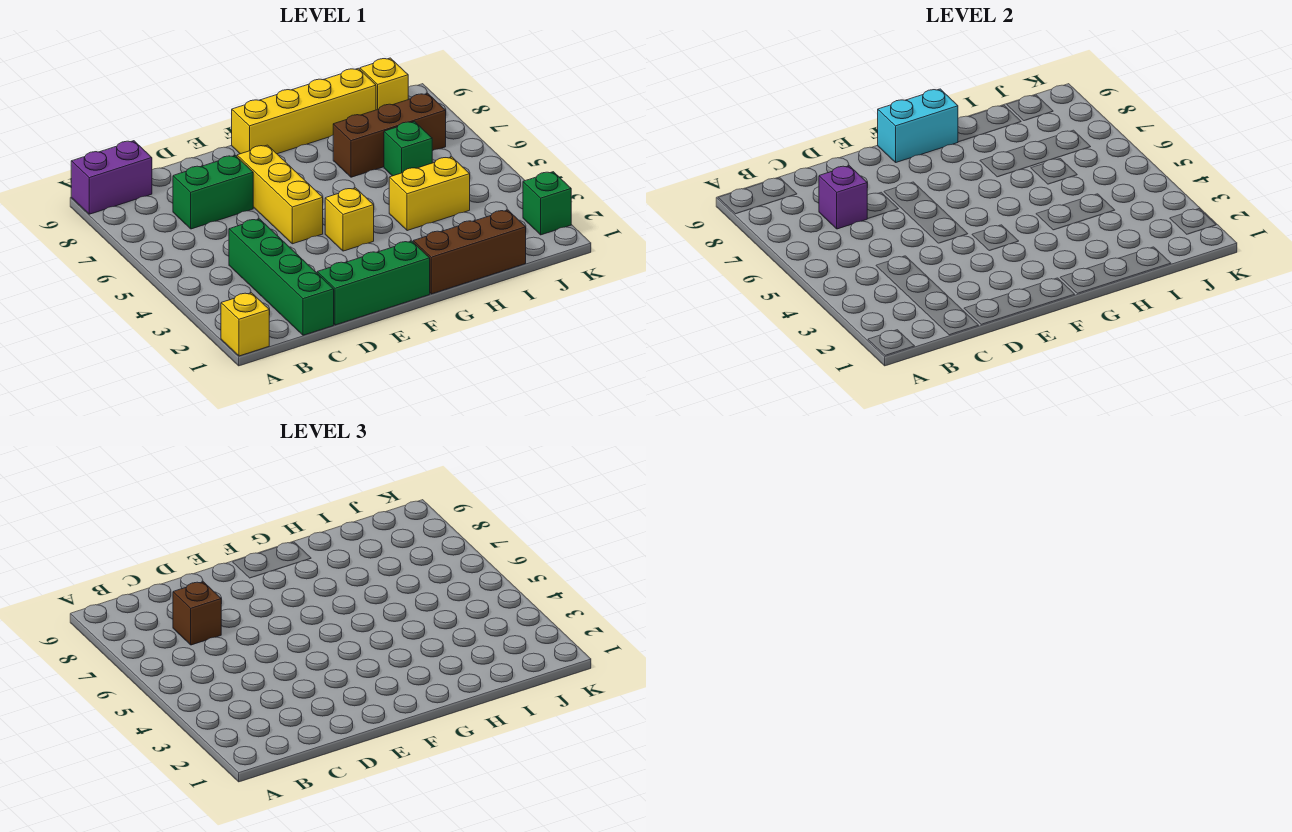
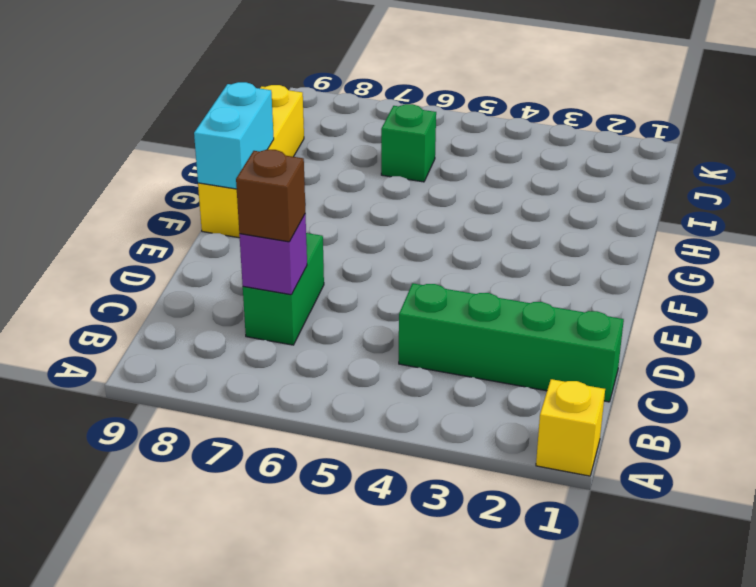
none -> purple brick A9:B9 level 1
none -> green brick D1:F1 level 1
none -> yellow brick E5:E7 level 1

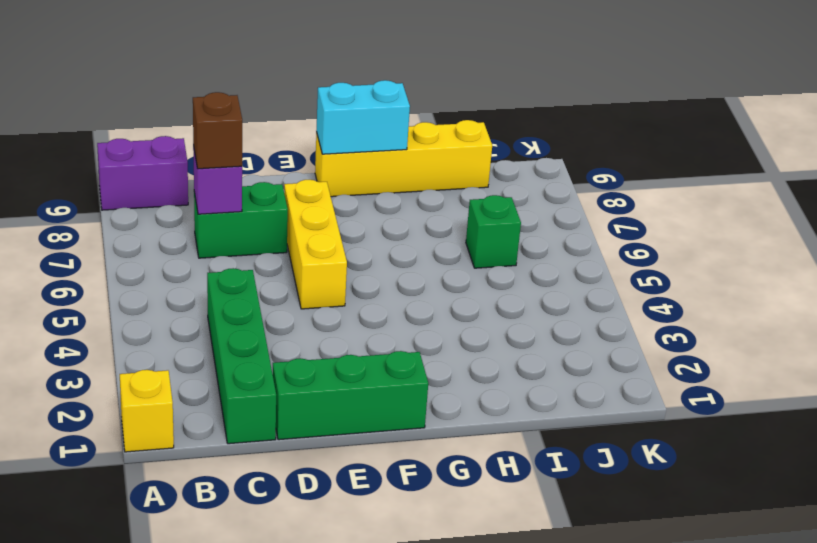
none -> yellow brick F4 level 1
none -> brown brick G1:I1 level 1
none -> yellow brick H4:I4 level 1

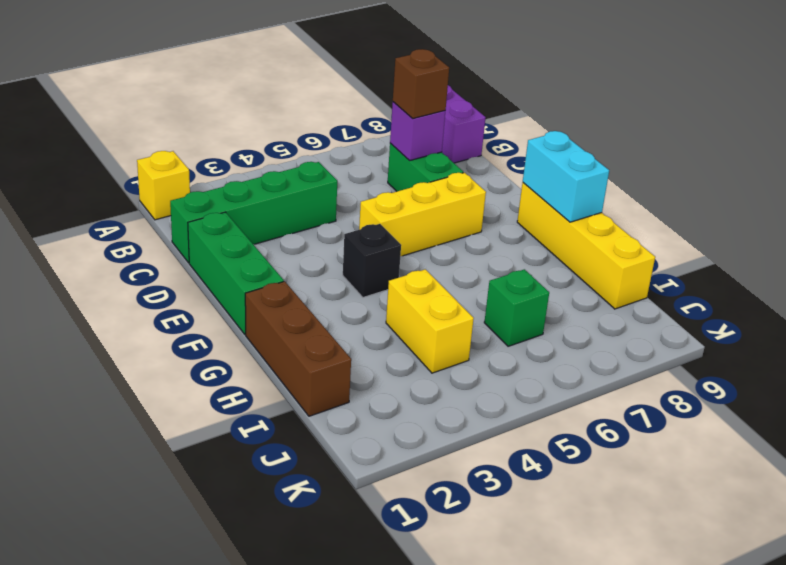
black brick F4 level 1 -> yellow brick F4 level 1
none -> brown brick H7:J7 level 1
none -> yellow brick J9 level 1
none -> green brick K2 level 1

